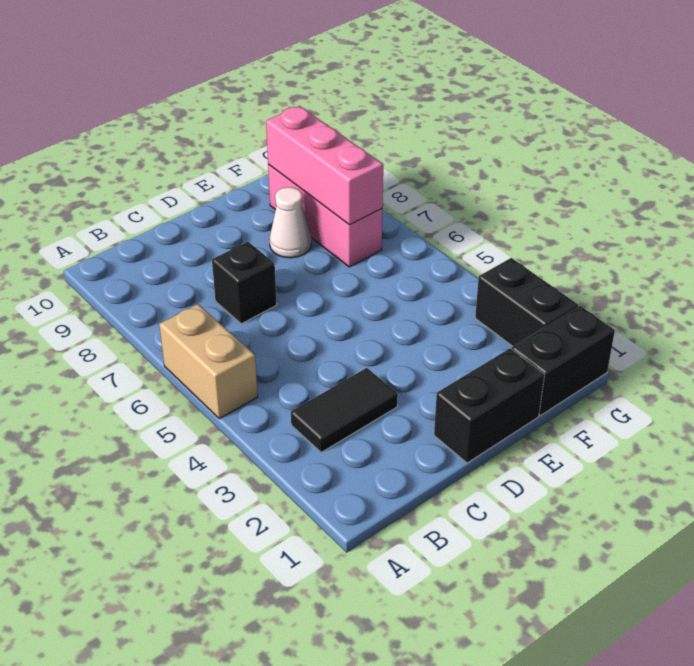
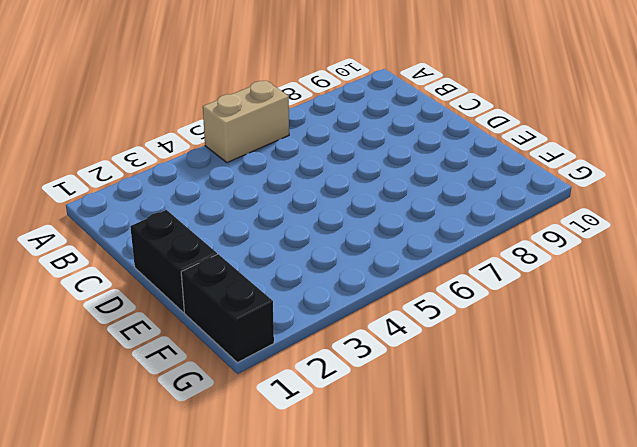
none -> black tile B3:C3 level 1
none -> black brick C7 level 1

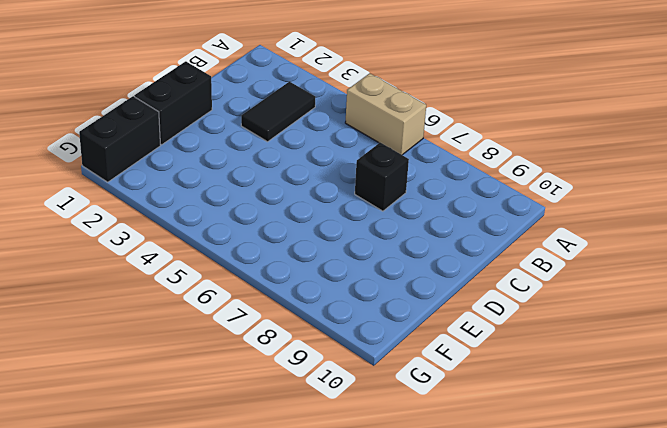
none -> white cone E8 level 1
none -> pink brick F7:F9 level 1

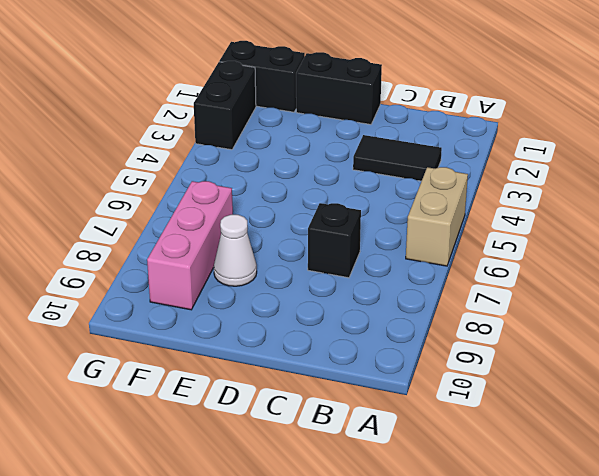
none -> pink brick F7:F9 level 2

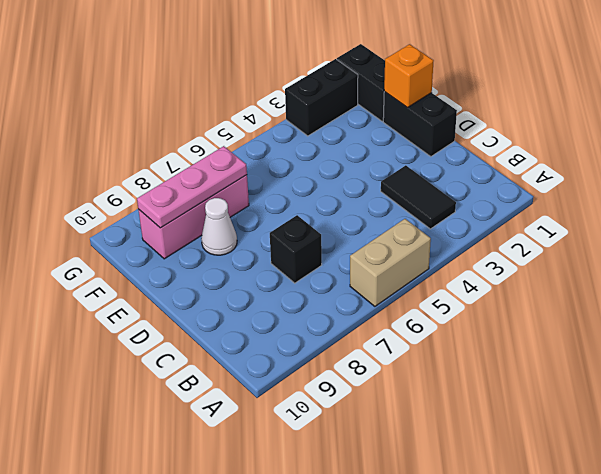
orange brick E1 level 2 -> none
pink plate F7:F9 level 2 -> pink brick F7:F9 level 2

